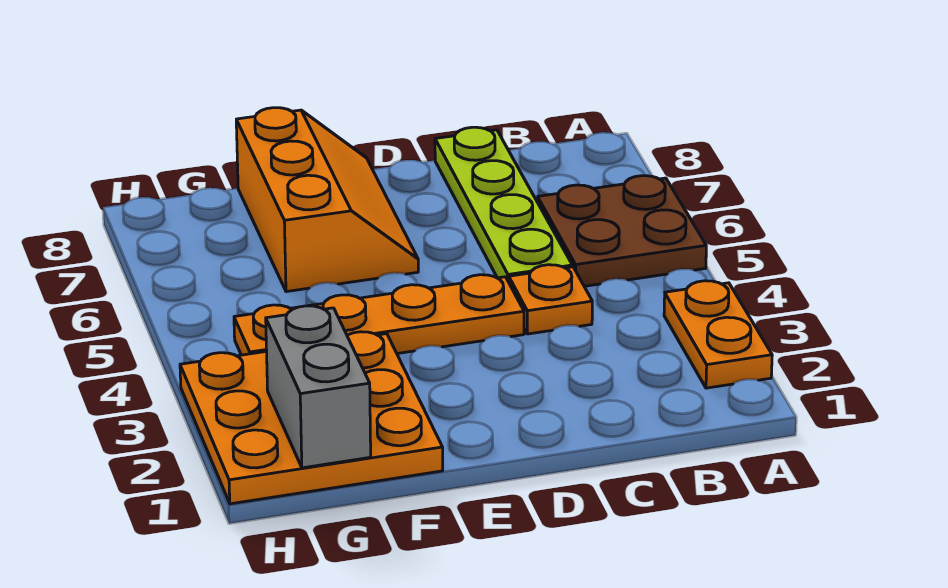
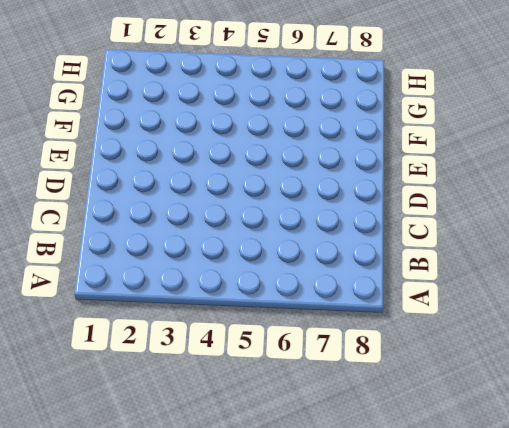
none -> orange plate A2:A3 level 1
none -> brown plate A5:B6 level 1

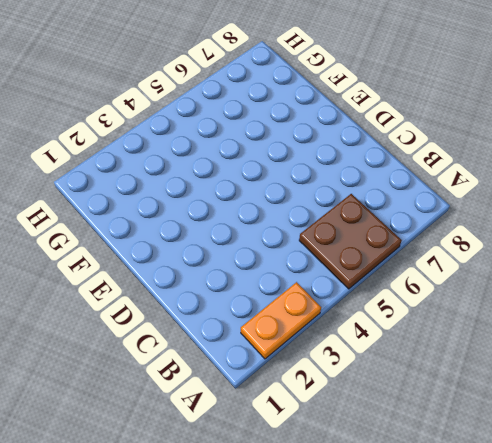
none -> orange plate C4 level 1
none -> lime plate C5:C8 level 1

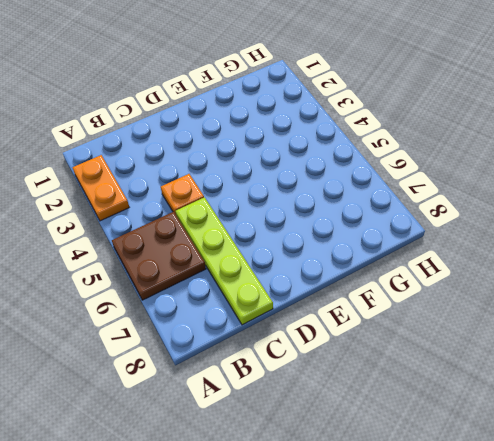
none -> orange plate D4:G4 level 1
none -> orange slope E6:F8 level 1 top F

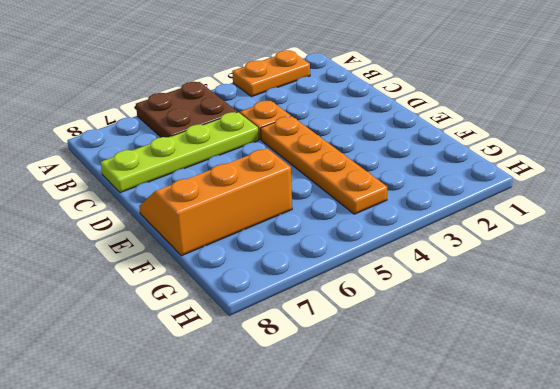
none -> orange plate F1:H3 level 1
none -> grey brick G1:G2 level 2

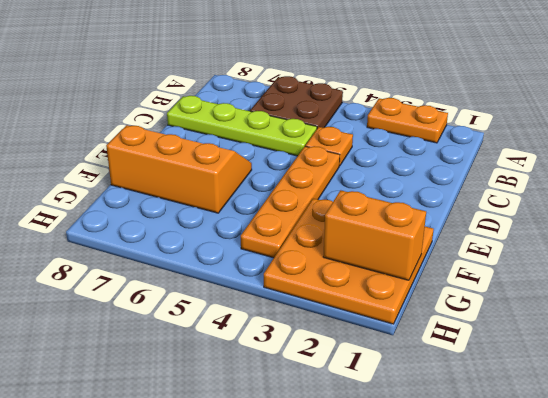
orange brick G1:G2 level 2 -> grey brick G1:G2 level 2

